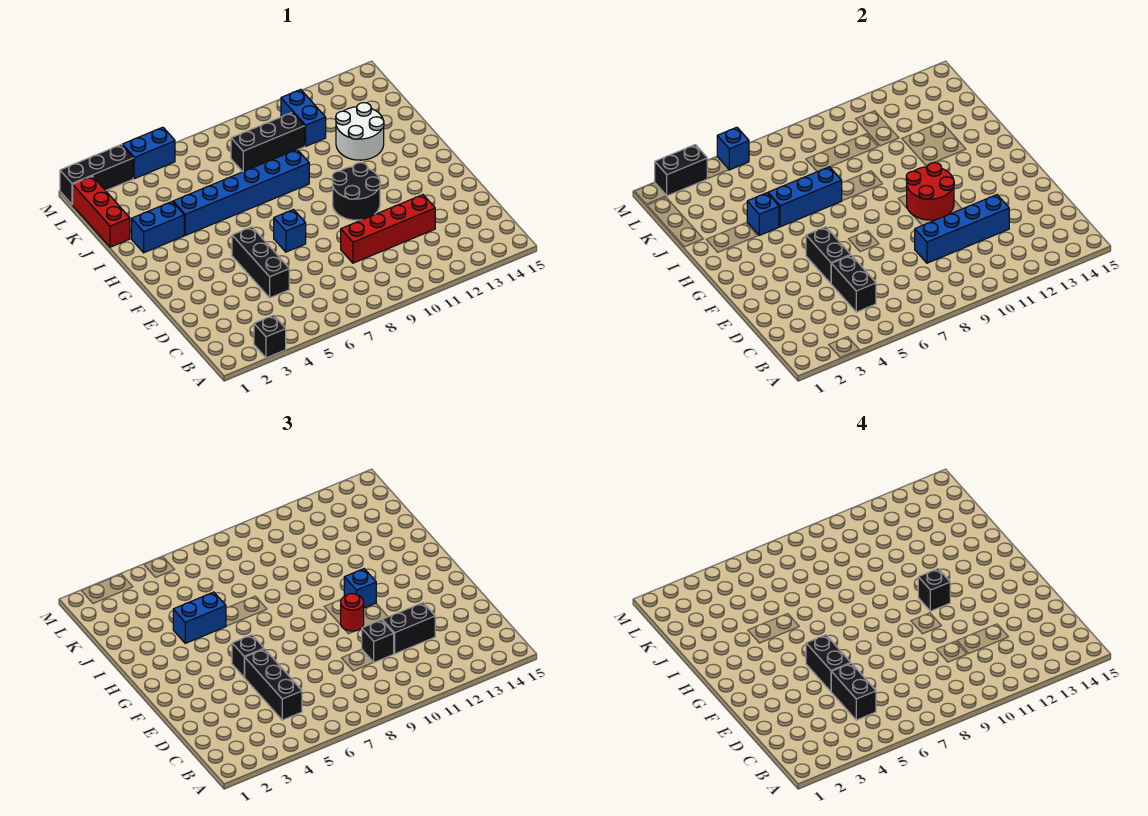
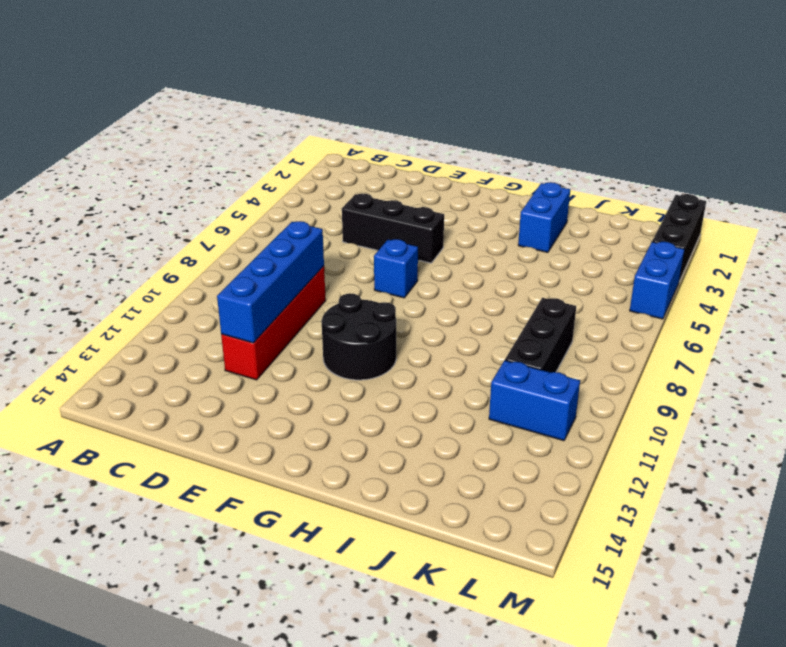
none -> black brick A3 level 1
none -> blue brick I4:I9 level 1
none -> white round brick I12:J13 level 1
none -> red brick J1:L1 level 1

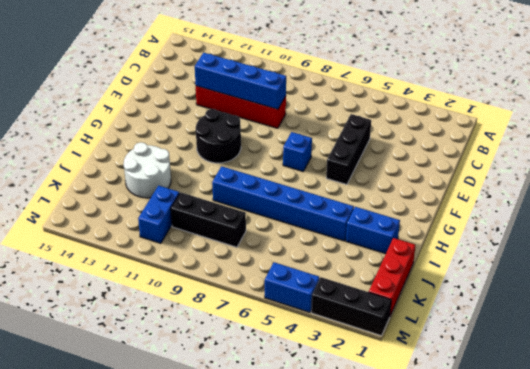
none -> black brick A3 level 1
none -> black brick C5:D5 level 2
none -> black brick E5:F5 level 2
none -> red round brick F10:G11 level 2

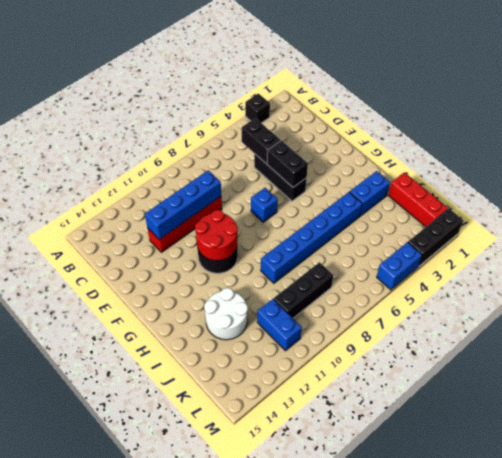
none -> blue brick I4 level 2
none -> blue brick I5:I7 level 2
none -> black brick M2:M3 level 2
none -> blue brick M5 level 2

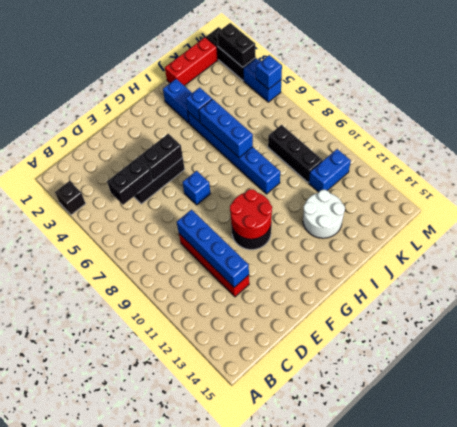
none -> black brick C5:E5 level 3
none -> black brick D10 level 3
none -> black brick D11:D12 level 3
none -> black brick F5 level 3

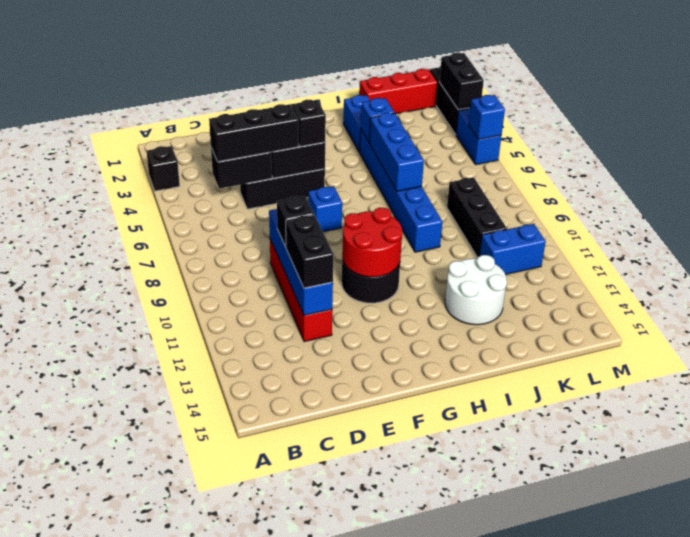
none -> red round brick F10 level 3
none -> blue brick G11 level 3
none -> blue brick I4:I5 level 3
none -> black brick C5:D5 level 4

